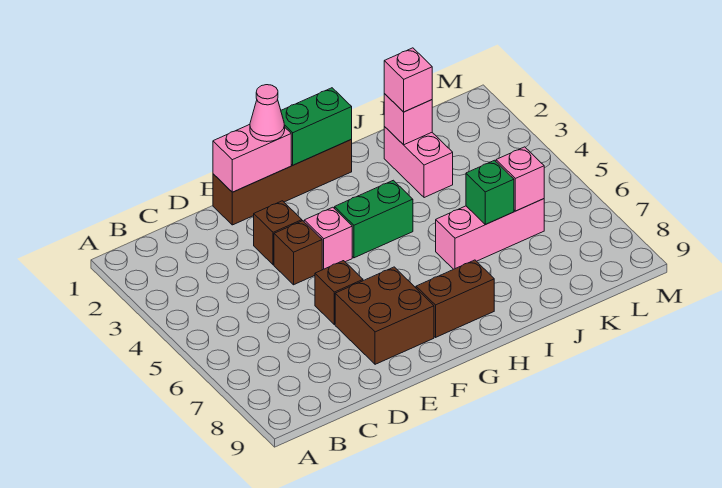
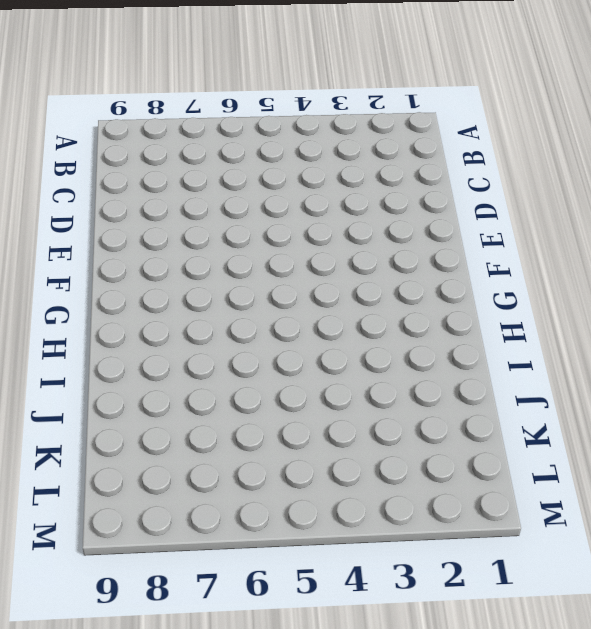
none -> brown brick E1:H1 level 1
none -> brown brick E3 level 1
none -> brown brick E4 level 1

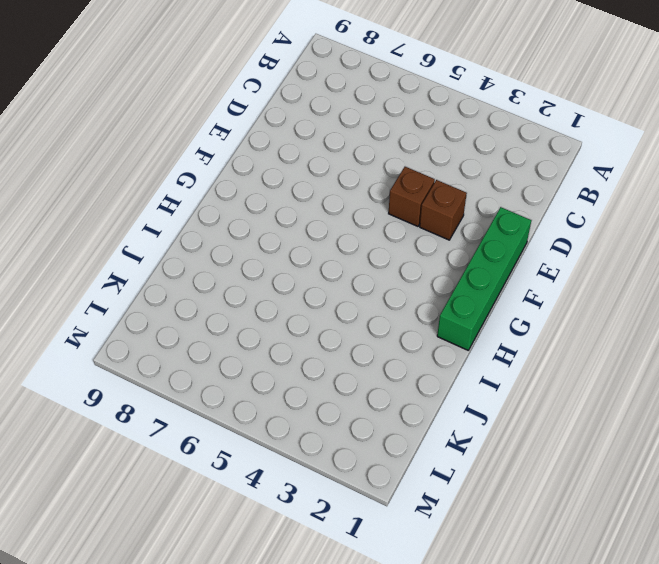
green brick E1:H1 level 1 -> brown brick E1:H1 level 1
none -> brown brick E6 level 1
none -> brown brick E7:F8 level 1
none -> pink brick F4 level 1

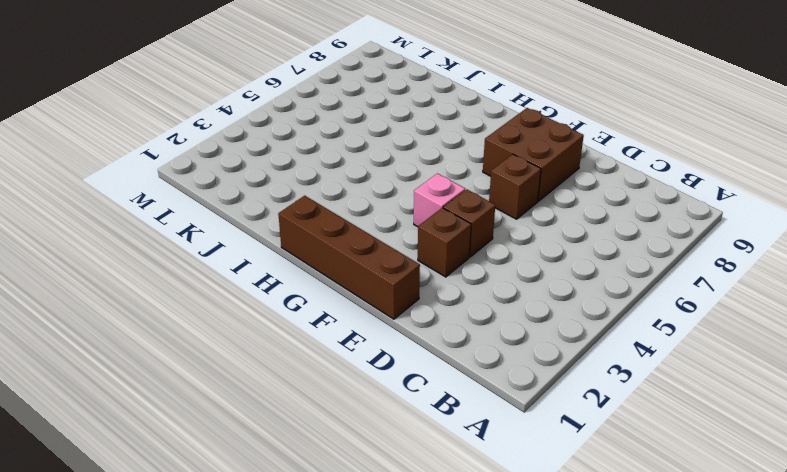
none -> green brick G4:H4 level 1
none -> brown brick G8:H8 level 1
none -> pink brick I6:K6 level 1

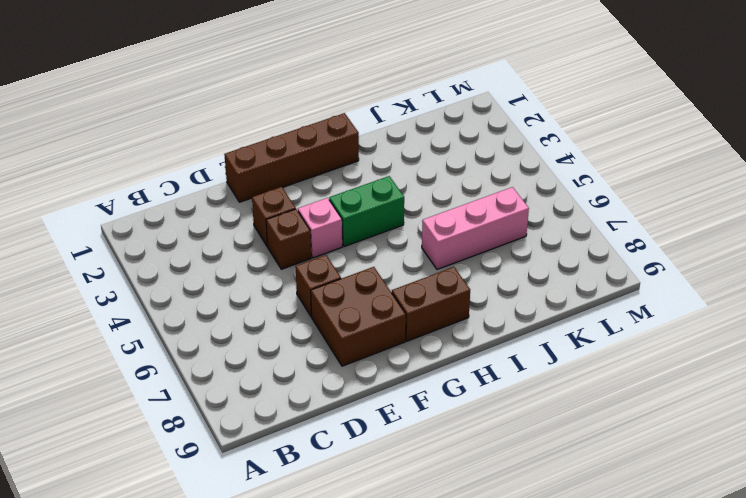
none -> pink brick J2:J3 level 1
none -> pink brick E1:F1 level 2
none -> green brick G1:H1 level 2

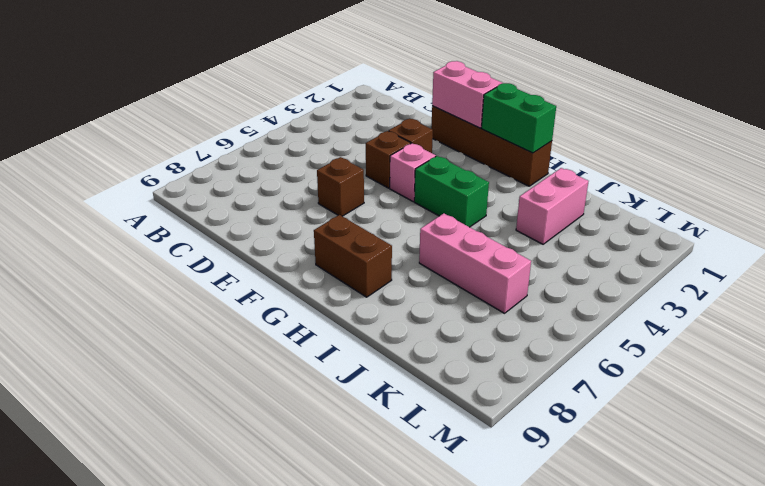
none -> brown brick E7:F8 level 1
none -> pink brick J2 level 2
none -> green brick J6 level 2

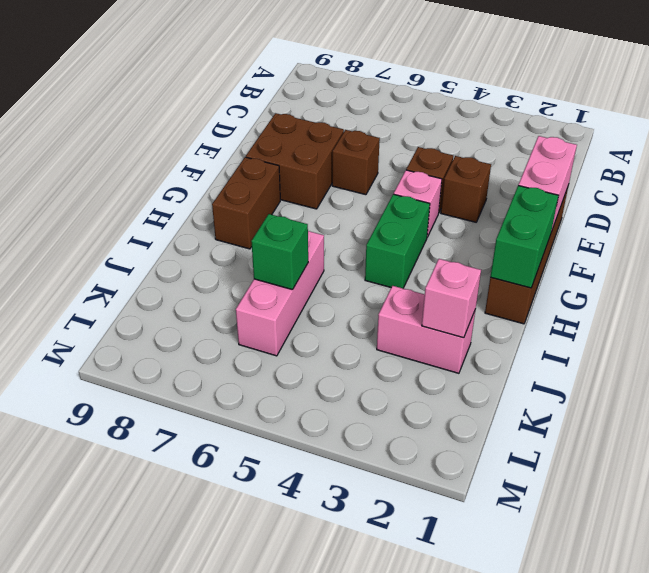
none -> pink brick K6 level 2
none -> pink cone F1 level 3
none -> pink brick J2 level 3

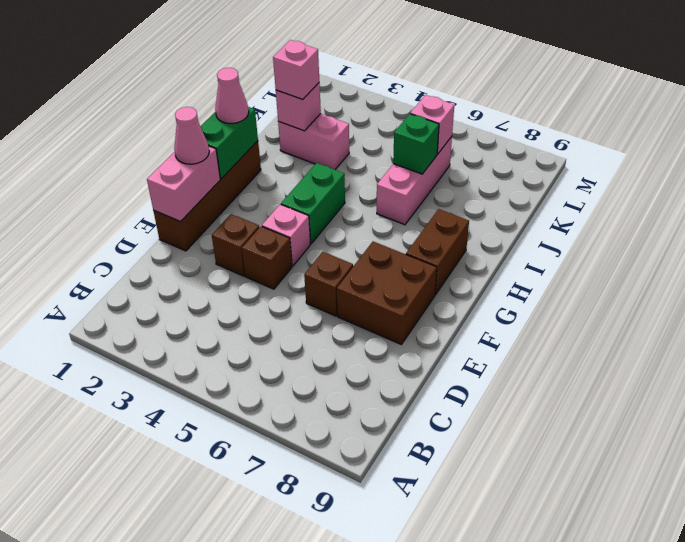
pink cone H1 level 3 -> none

